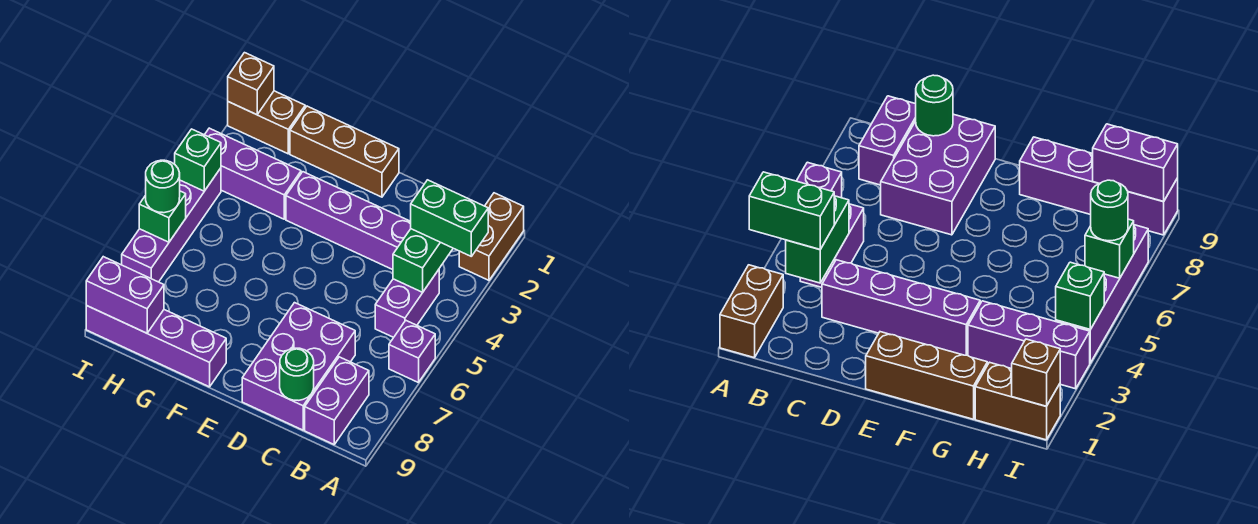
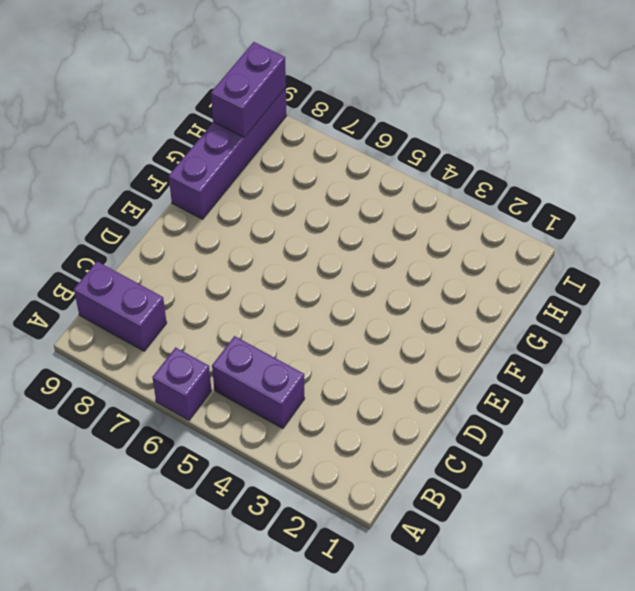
none -> brown brick A1:A2 level 1
none -> purple brick C3:F3 level 1
none -> purple brick C7:D9 level 1

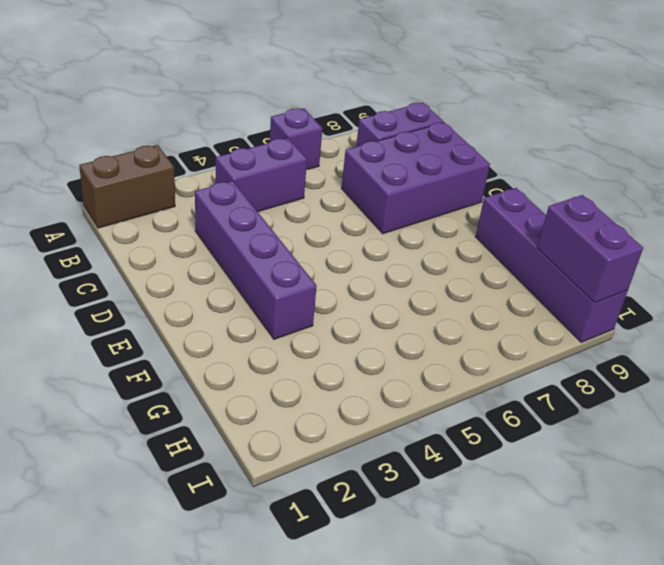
none -> brown brick E1:G1 level 1
none -> purple brick G3:I3 level 1
none -> brown brick H1:I1 level 1

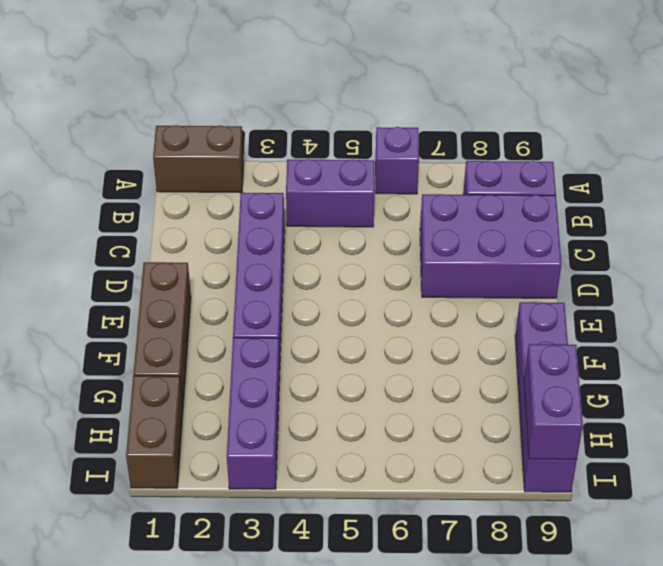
none -> purple brick I4:I7 level 1
none -> green brick B3:B4 level 2
none -> green round brick C9 level 2

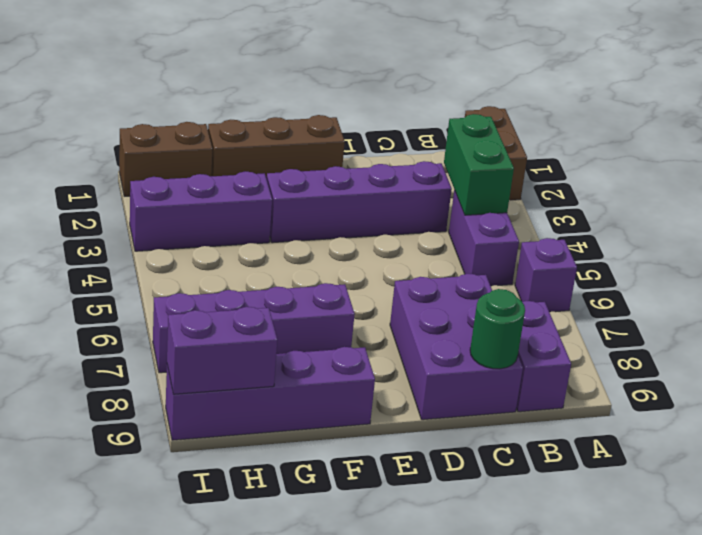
purple brick F7:I7 level 1 -> purple brick I4:I7 level 1
none -> brown brick I1 level 2
none -> green brick I4 level 2
none -> green brick I6 level 2

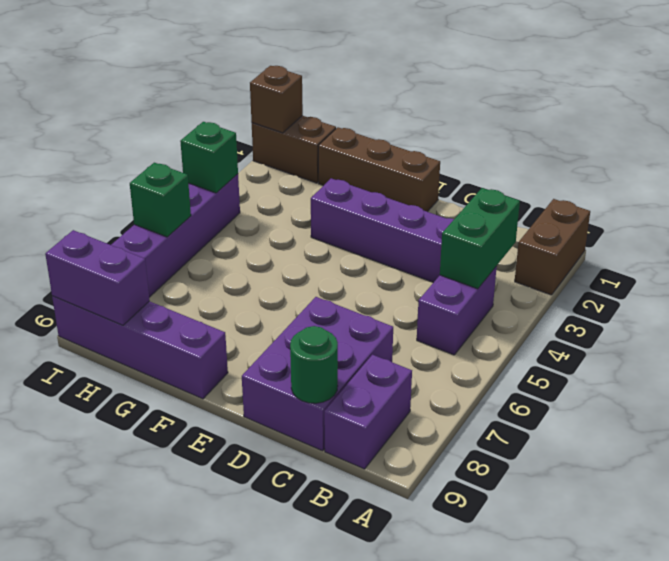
none -> purple brick A6 level 1
none -> purple brick G3:I3 level 1
none -> green brick A3:B3 level 3

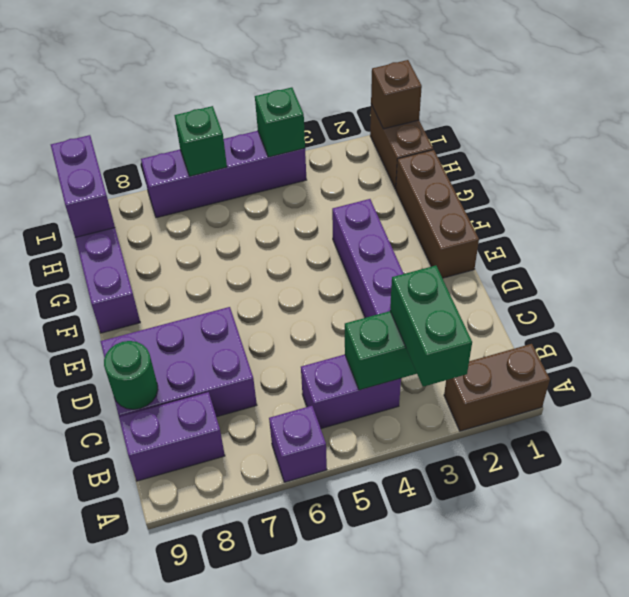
none -> purple brick G3:I3 level 1
none -> green round brick I6 level 3

